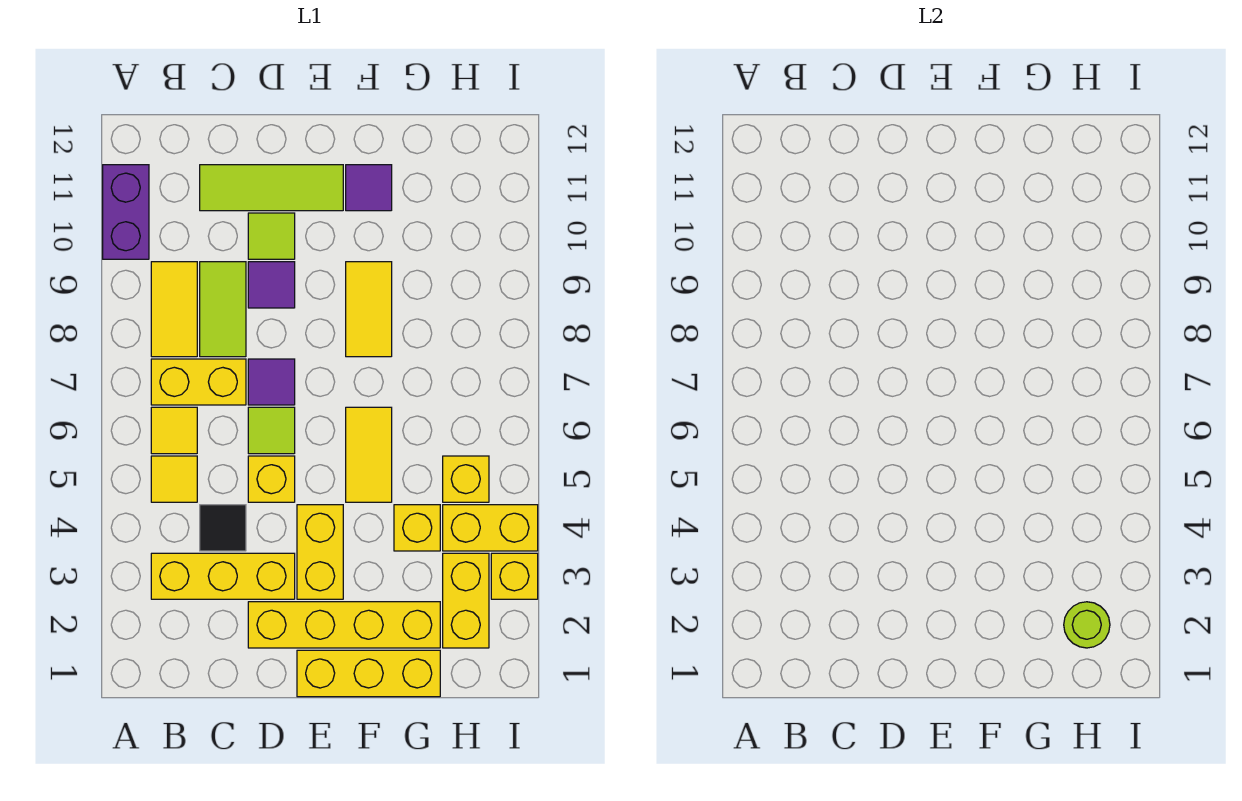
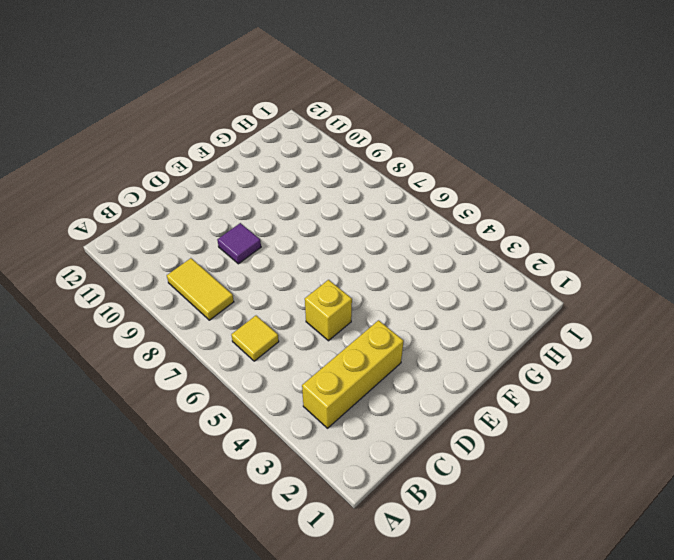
none -> purple brick A10:A11 level 1
none -> yellow tile B5 level 1
none -> yellow brick B7:C7 level 1

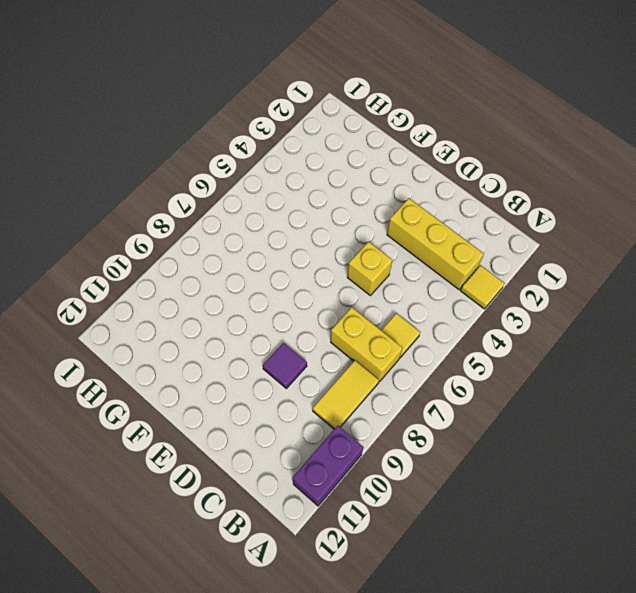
yellow tile A3 level 1 -> yellow tile B5 level 1
none -> black tile C4 level 1
none -> lime tile C8:C9 level 1
none -> lime tile C11:E11 level 1

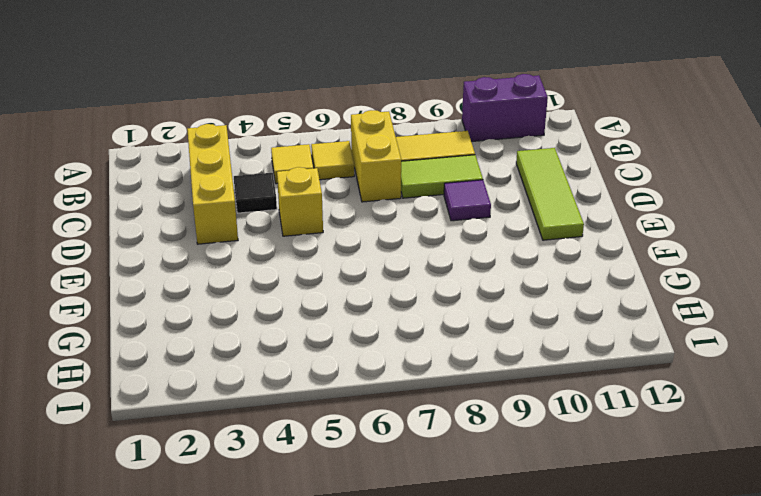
none -> yellow brick D2:G2 level 1
none -> lime tile D6 level 1
none -> purple tile D7 level 1

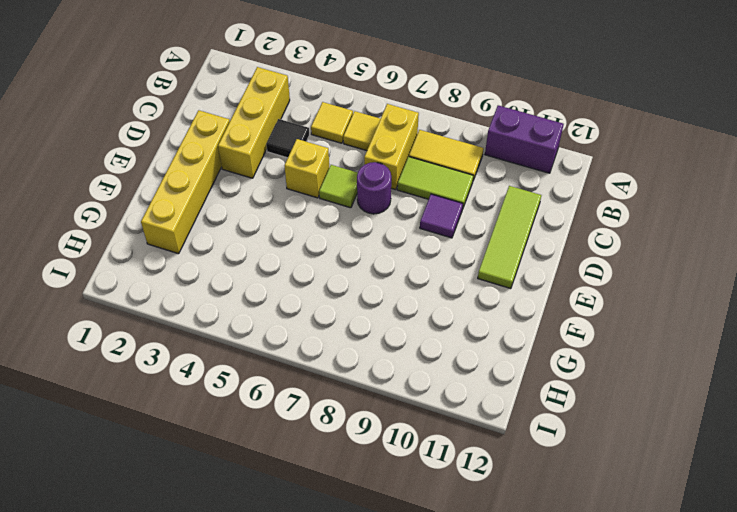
purple round brick D7 level 1 -> purple tile D7 level 1
none -> lime tile D10 level 1
none -> yellow brick E1:G1 level 1
none -> yellow brick E3:E4 level 1

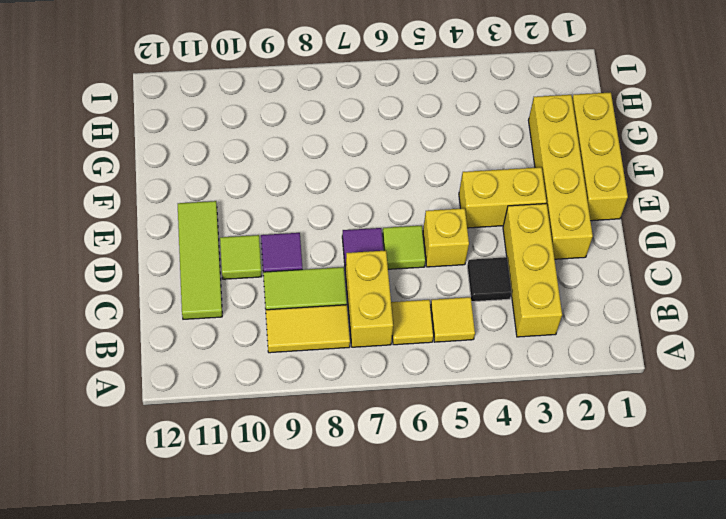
none -> purple brick A10:A11 level 1
none -> yellow tile F5:F6 level 1
none -> yellow tile F8:F9 level 1

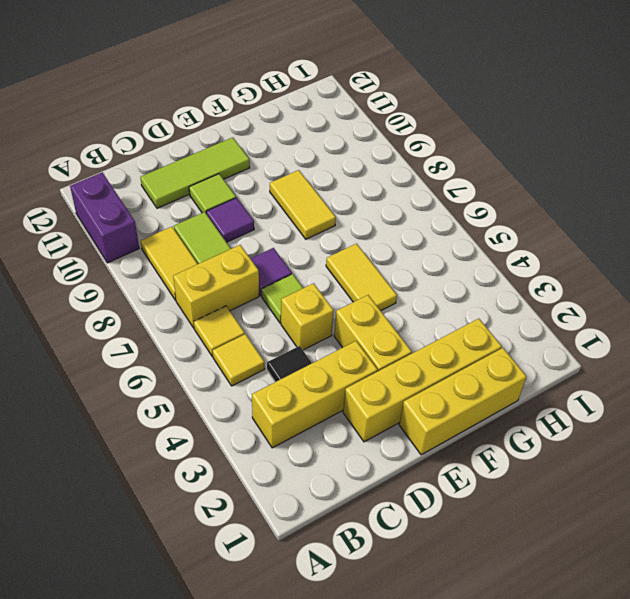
none -> purple tile F11 level 1
none -> yellow brick G4 level 1
none -> yellow brick H2:H3 level 1

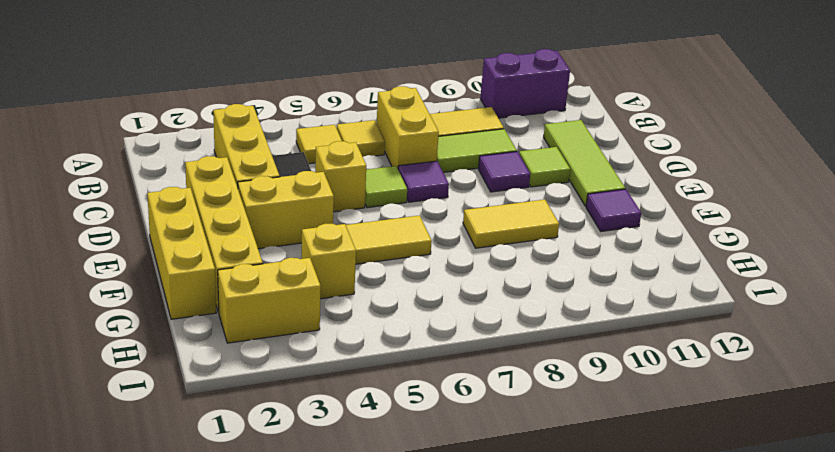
none -> yellow brick H4:I4 level 1
none -> yellow brick H5 level 1
none -> yellow brick I3 level 1

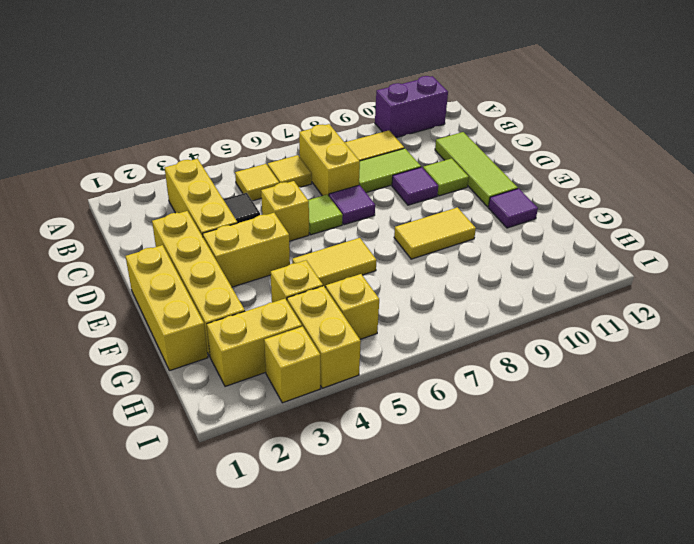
none -> lime round brick H2 level 2

